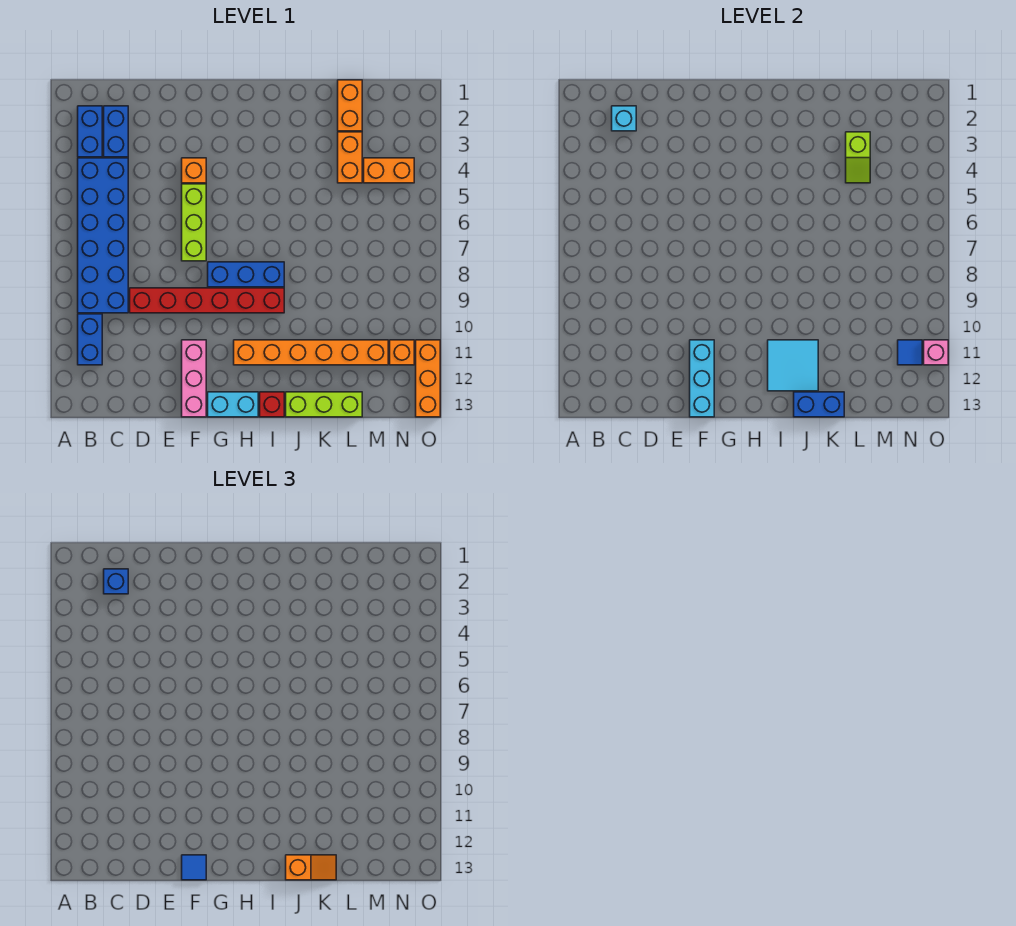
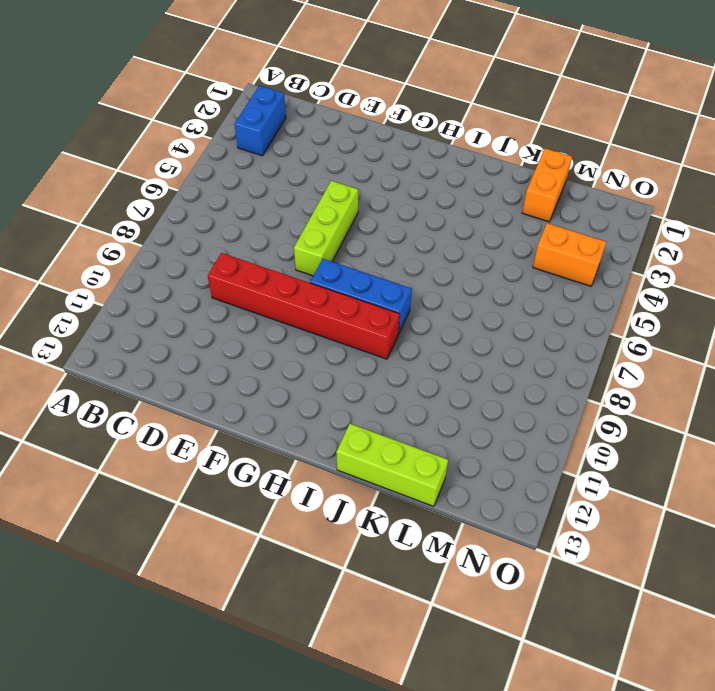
none -> blue brick B4:C9 level 1
none -> blue brick B10:B11 level 1
none -> blue brick C2:C3 level 1

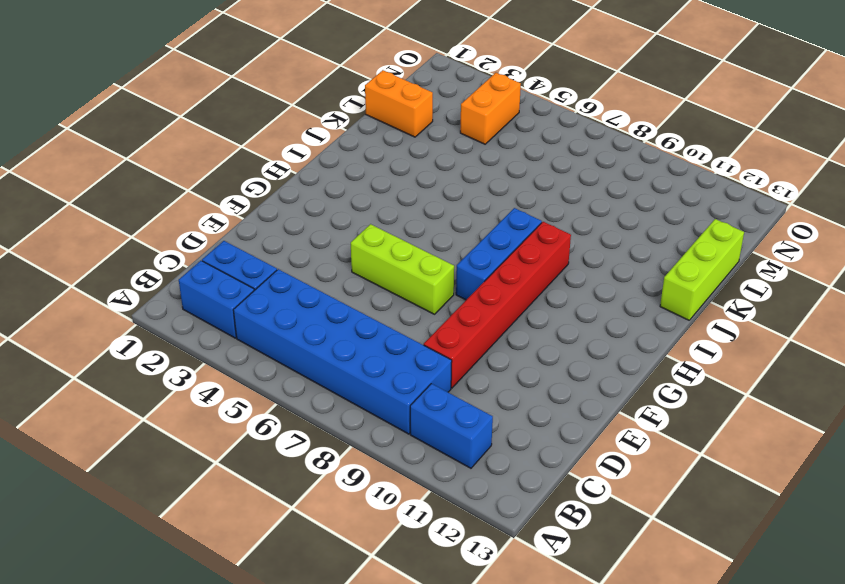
none -> orange brick F4 level 1
none -> pink brick F11:F13 level 1
none -> cyan brick G13:H13 level 1

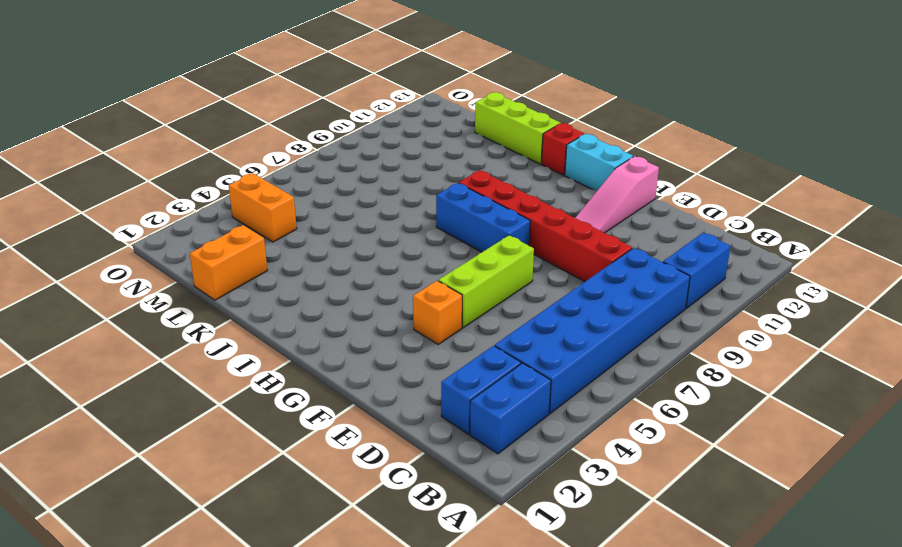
pink slope F11:F13 level 1 top 13 -> pink brick F11:F13 level 1
none -> orange brick H11:M11 level 1
none -> orange brick L3:L4 level 1
none -> orange brick N11 level 1

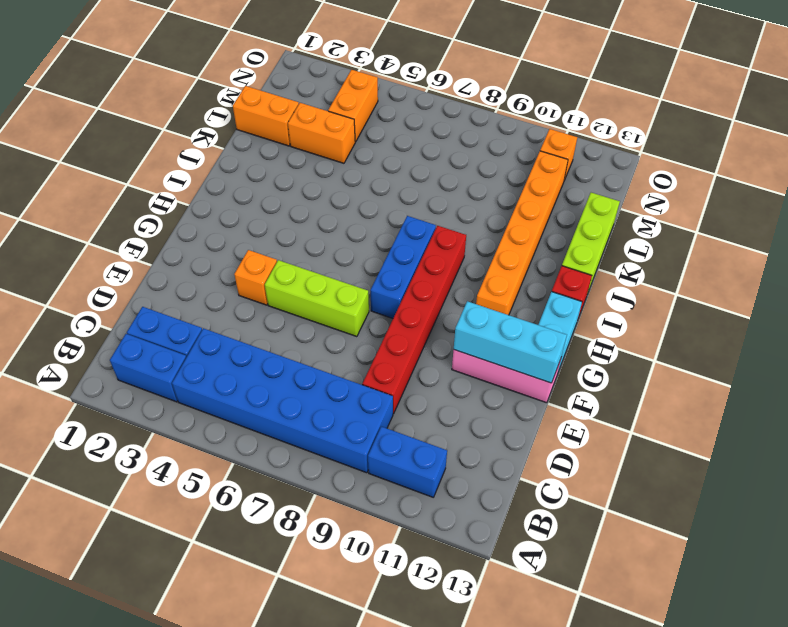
none -> orange brick O11:O13 level 1
none -> cyan brick C2 level 2
none -> cyan tile I11:J12 level 2

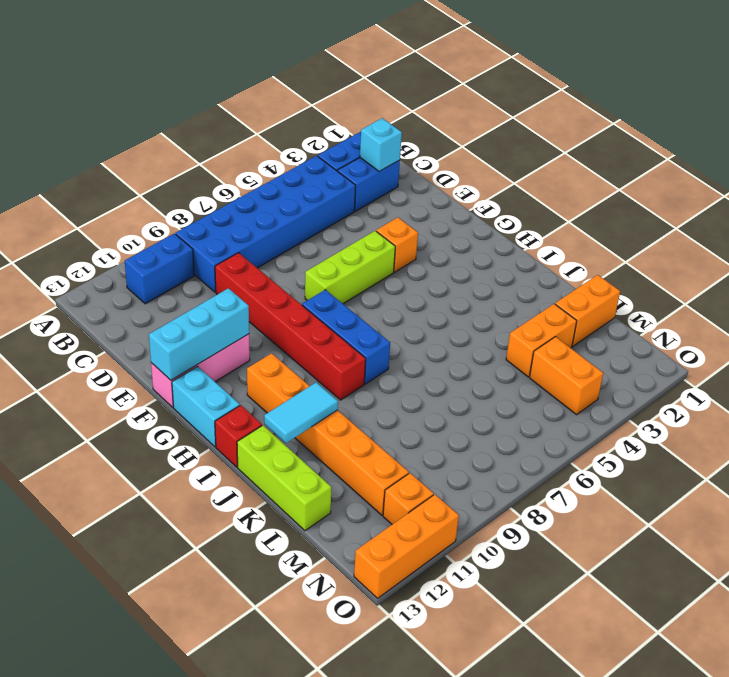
cyan tile J11:J12 level 2 -> cyan tile I11:J12 level 2
none -> blue brick J13:K13 level 2
none -> lime slope L3:L4 level 2 top 3
none -> blue tile N11 level 2

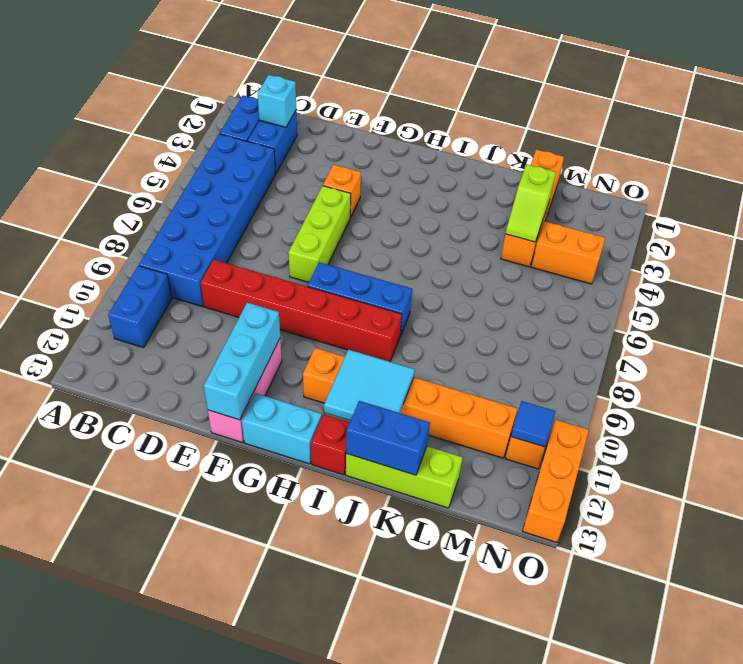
none -> pink brick O11 level 2
none -> blue brick C2 level 3
none -> blue tile F13 level 3

